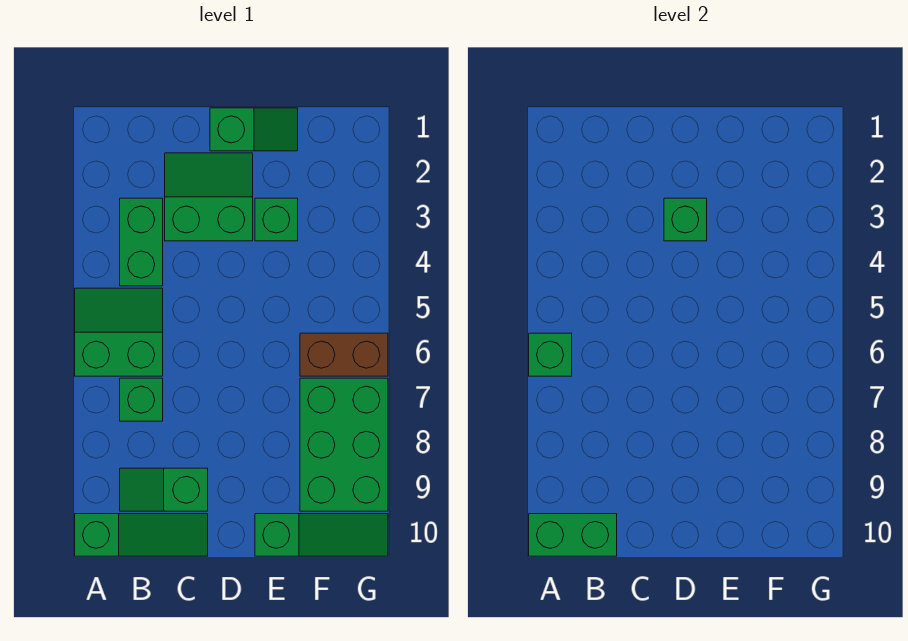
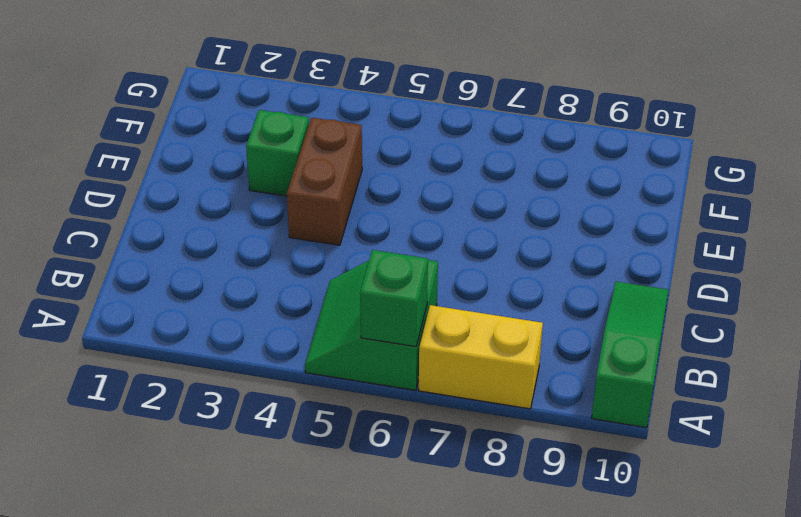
yellow brick A7:A8 level 1 -> none
brown brick D4:E4 level 1 -> brown brick F6:G6 level 1
none -> green brick B3:B4 level 1
none -> green brick B7 level 1
none -> green slope B9:C9 level 1 top C

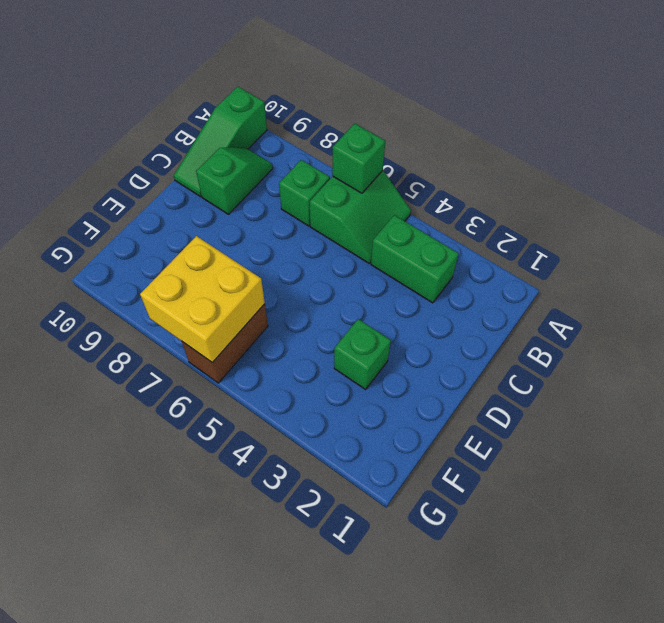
yellow brick F6:G7 level 2 -> none
none -> green slope C2:D3 level 1 top 3
none -> green slope D1:E1 level 1 top D
none -> green slope E10:G10 level 1 top E

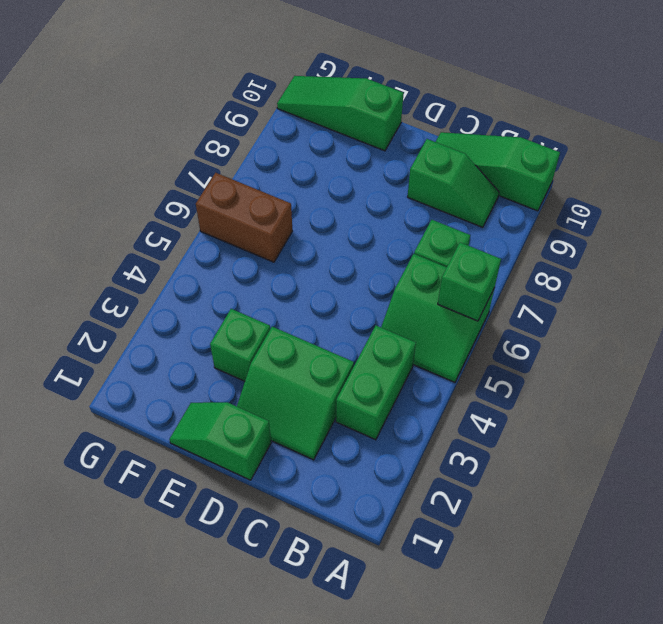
none -> green brick F7:G9 level 1
none -> green brick A10:B10 level 2
none -> green brick D3 level 2

